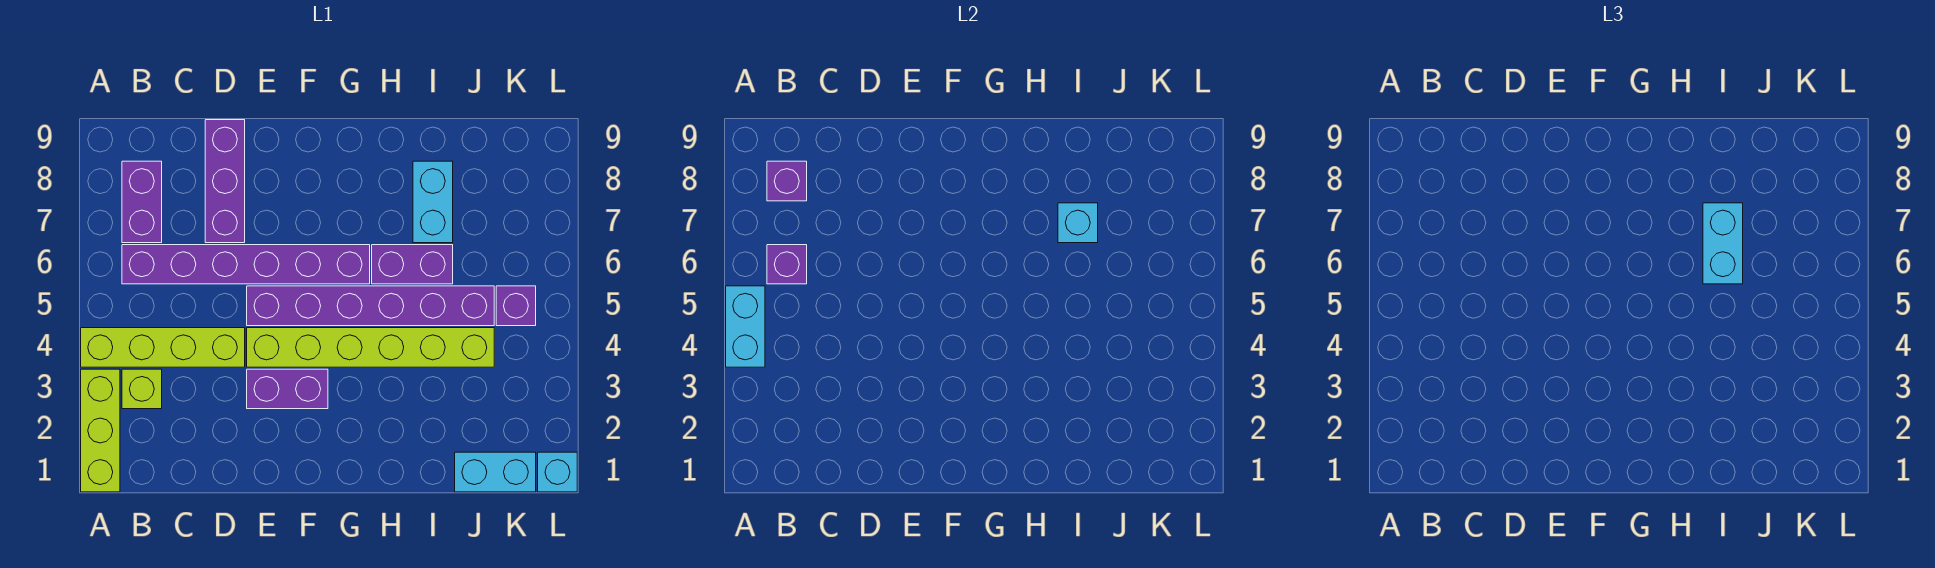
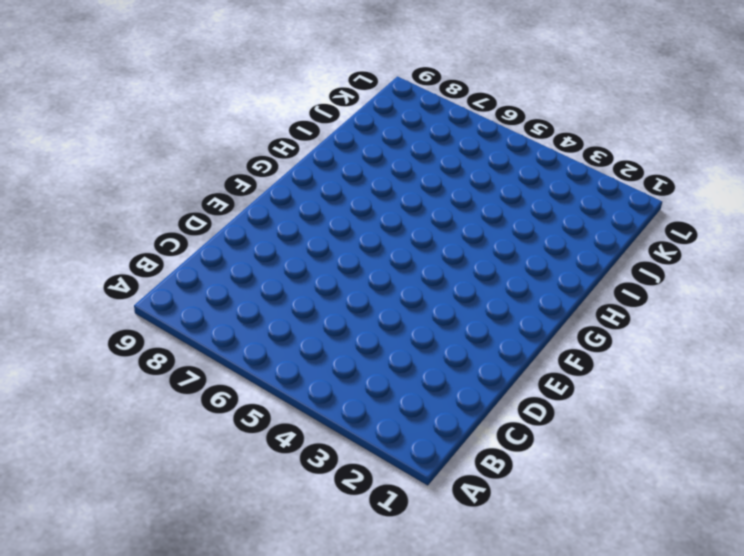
none -> lime brick A1:A3 level 1
none -> lime brick A4:D4 level 1
none -> lime brick B3 level 1

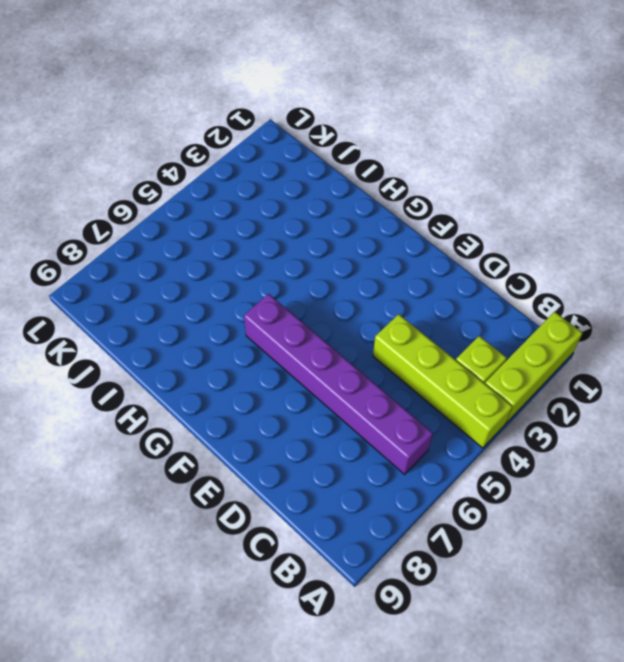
none -> purple brick B7:B8 level 1
none -> purple brick D7:D9 level 1
none -> purple brick E3:F3 level 1

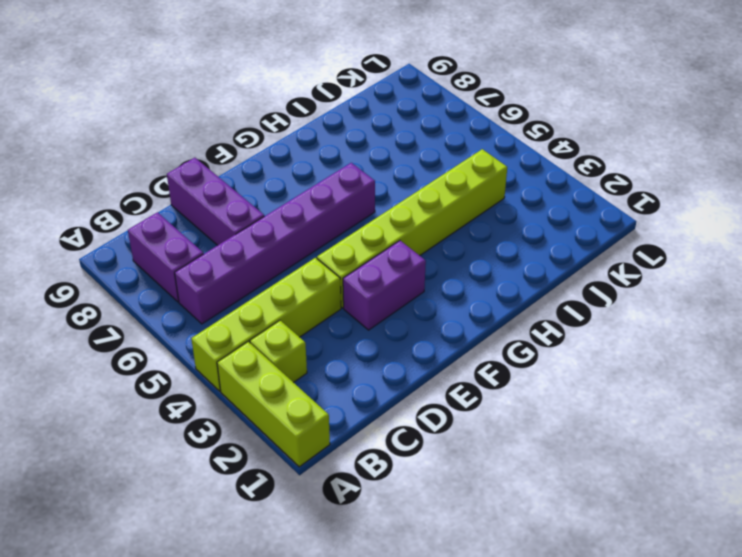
none -> purple brick E5:J5 level 1
none -> purple brick H6:I6 level 1
none -> cyan brick I7:I8 level 1

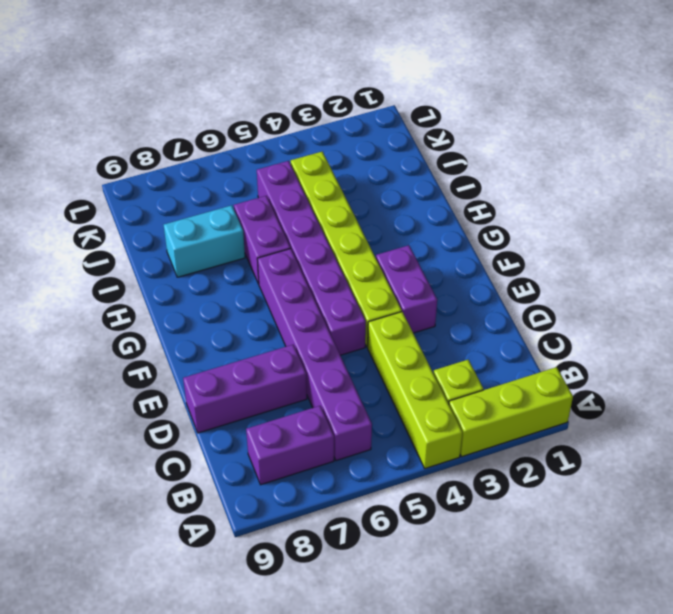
none -> cyan brick J1:K1 level 1
none -> purple brick K5 level 1
none -> cyan brick L1 level 1

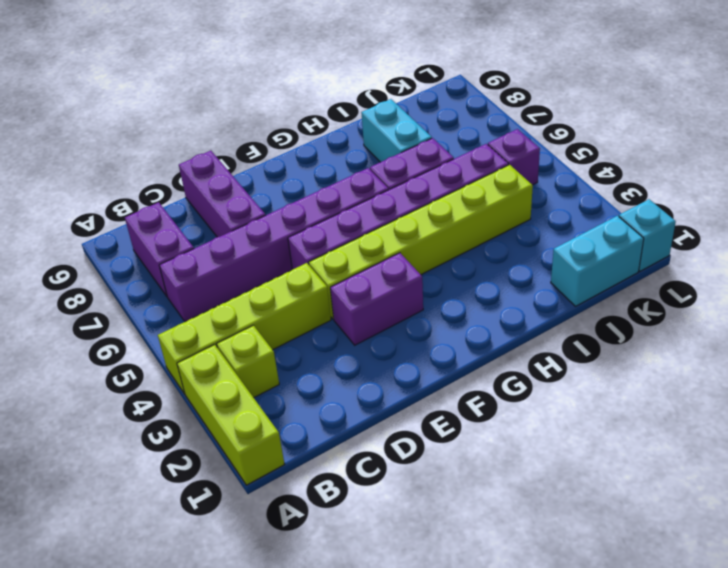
none -> cyan brick A4:A5 level 2
none -> purple brick B6 level 2
none -> purple brick B8 level 2

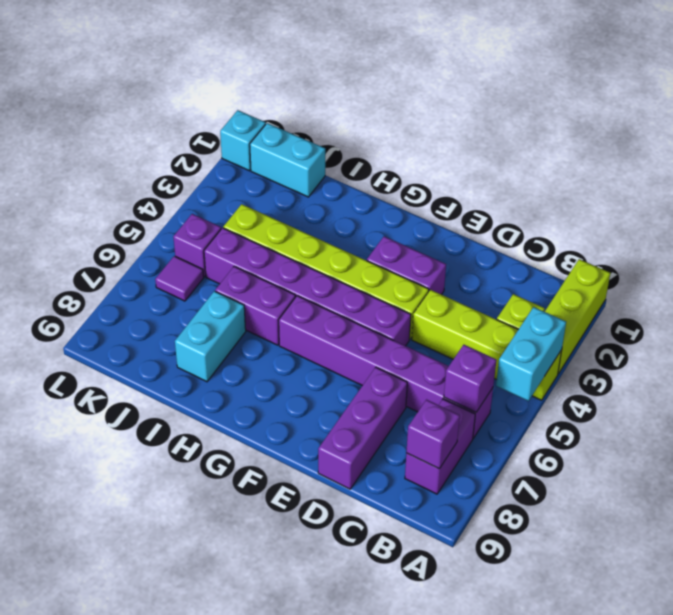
purple tile K6 level 1 -> none
none -> cyan brick I7 level 2
none -> cyan brick I6:I7 level 3

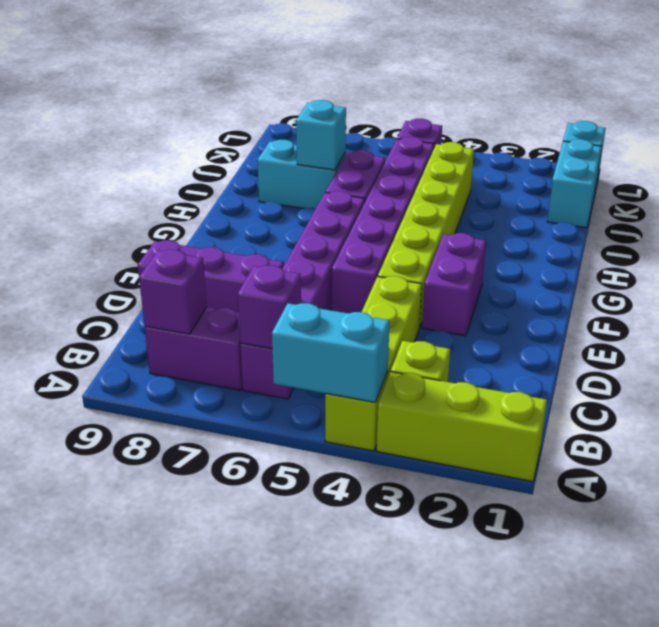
none -> cyan brick I6:I7 level 3

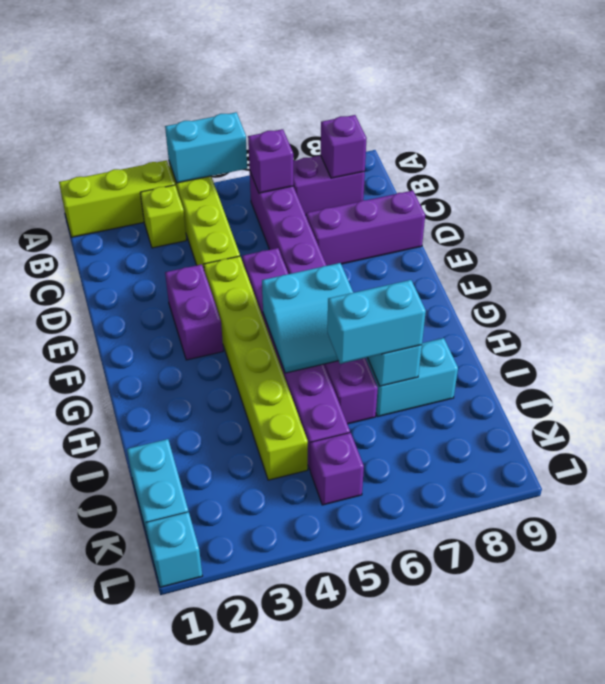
cyan slope G5:H6 level 2 top G -> none

